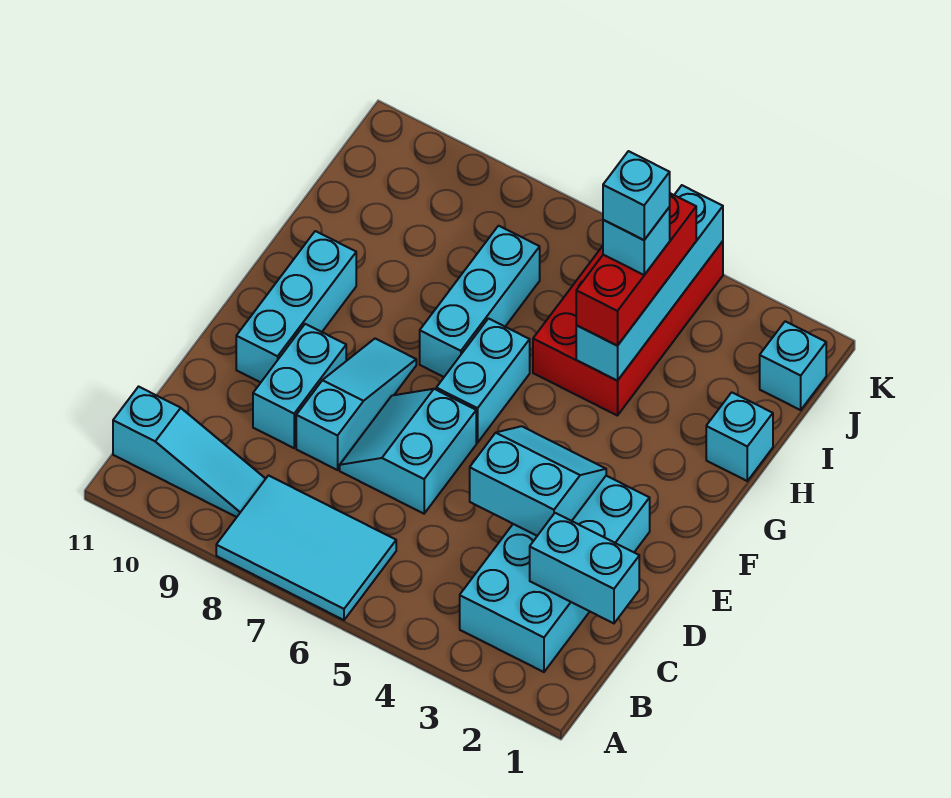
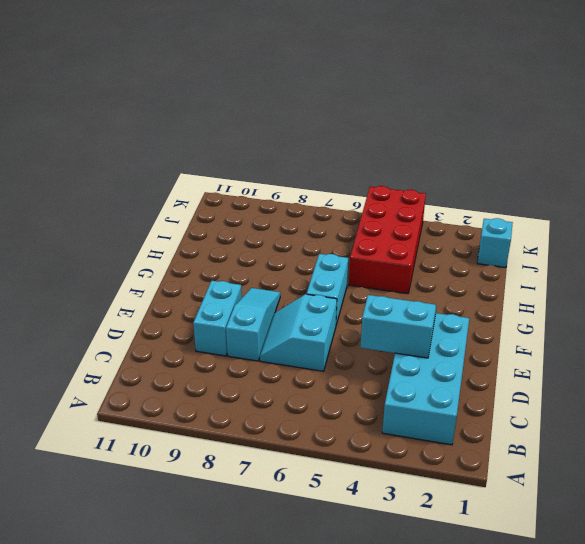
none -> cyan tile A6:B8 level 1
none -> cyan slope B9:B11 level 1 top 11
none -> cyan brick E10:G10 level 1

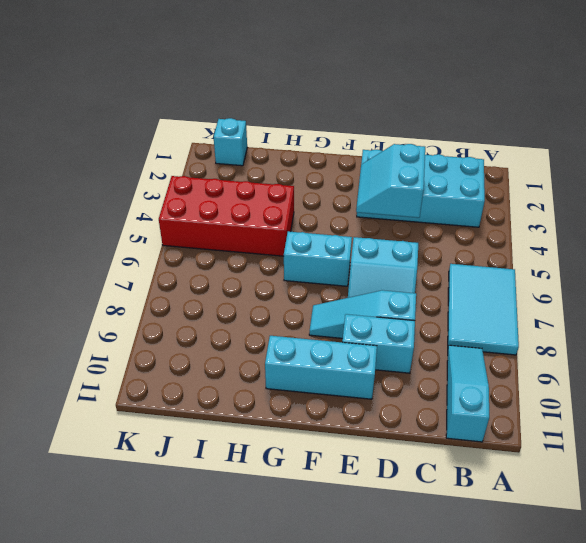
none -> cyan brick G7:I7 level 1
none -> cyan brick H1 level 1
none -> cyan brick C1:C2 level 2

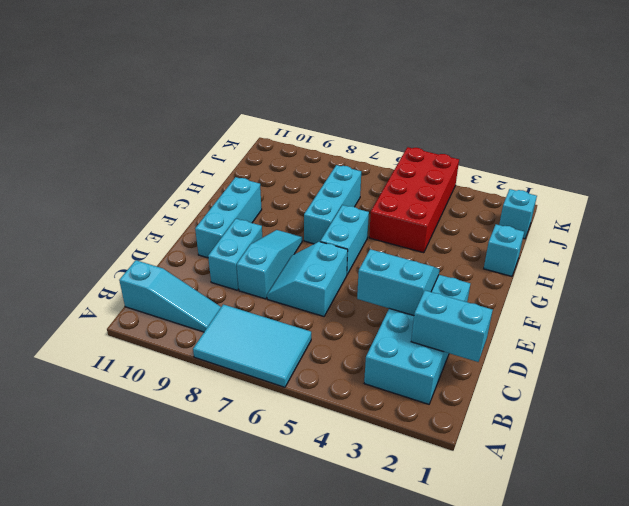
none -> cyan brick H4:K4 level 2
none -> red brick H4:J4 level 3
none -> cyan brick I4 level 4

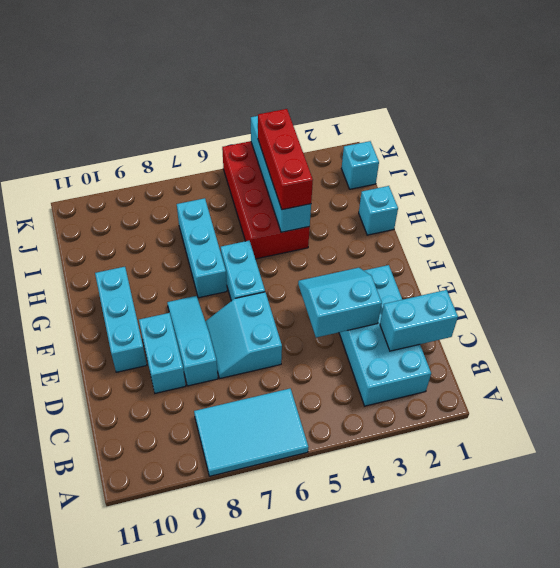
none -> cyan slope B9:B11 level 1 top 11
none -> cyan brick I4 level 4
none -> cyan brick I4 level 5

